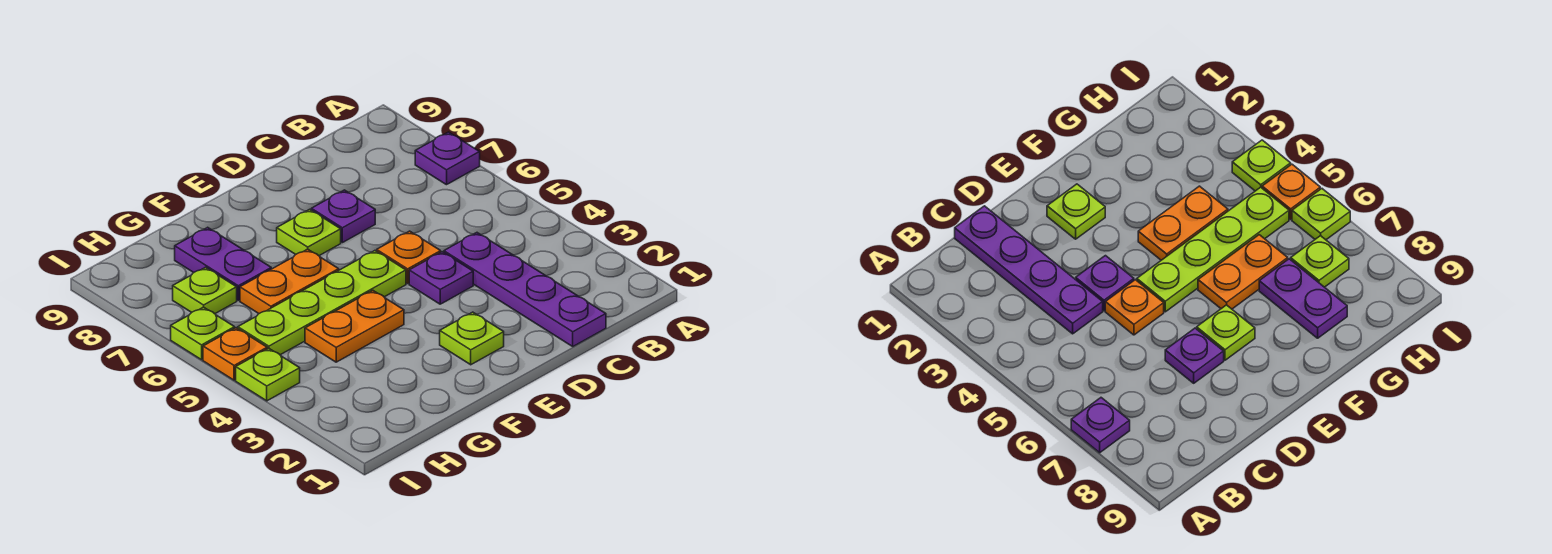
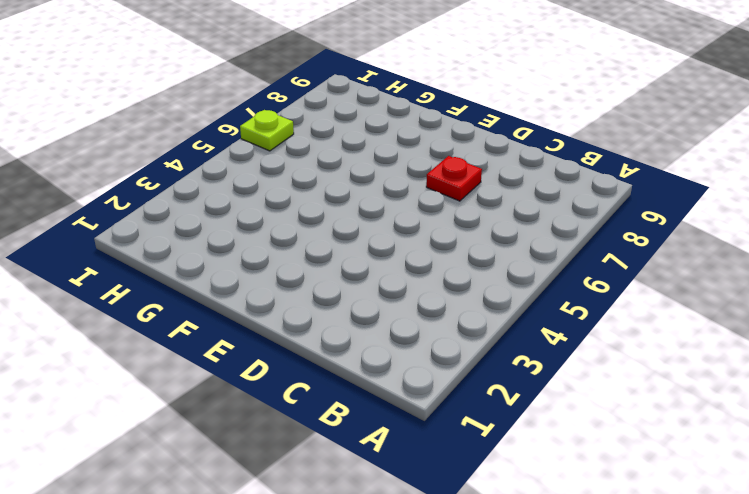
red plate D7 level 1 -> purple plate D7 level 1
none -> purple plate A7 level 1
none -> purple plate C1:C4 level 1
none -> purple plate D4 level 1

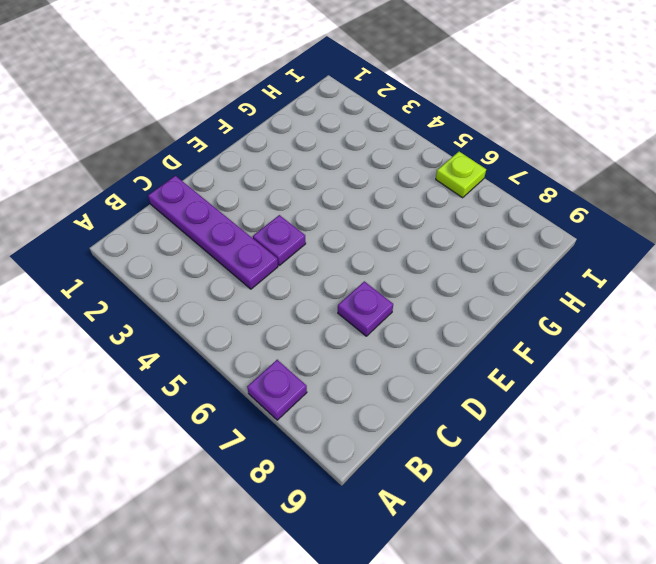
none -> orange plate D5 level 1
none -> lime plate E2 level 1
none -> lime plate E5:H5 level 1

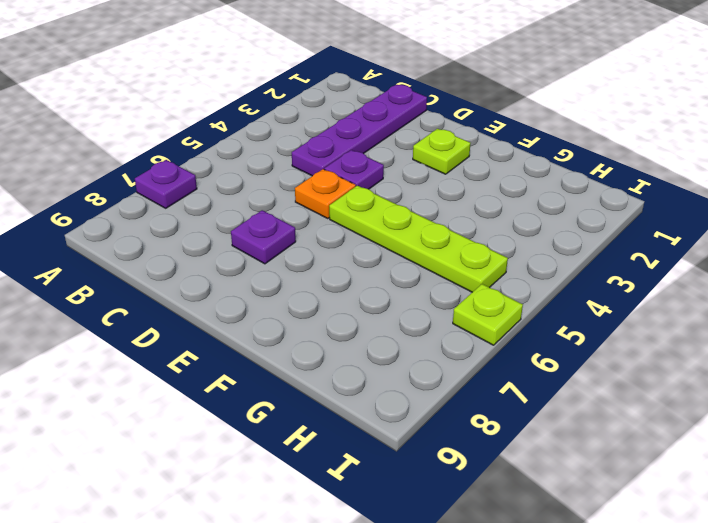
none -> lime plate E7 level 1
none -> orange plate F4:G4 level 1
none -> orange plate F6:G6 level 1

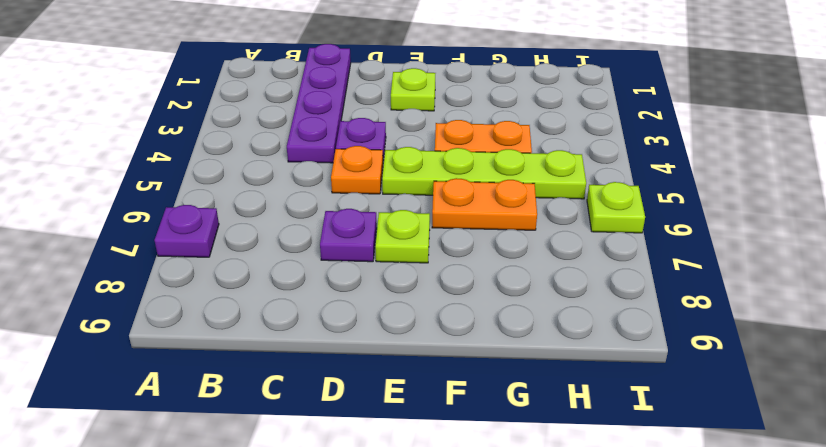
none -> purple plate G7:G8 level 1
none -> lime plate H7 level 1
none -> lime plate I4 level 1

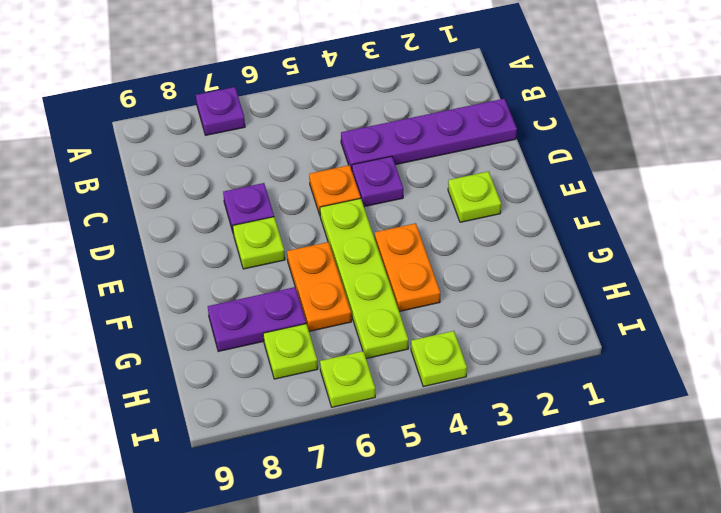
none -> orange plate I5 level 1

